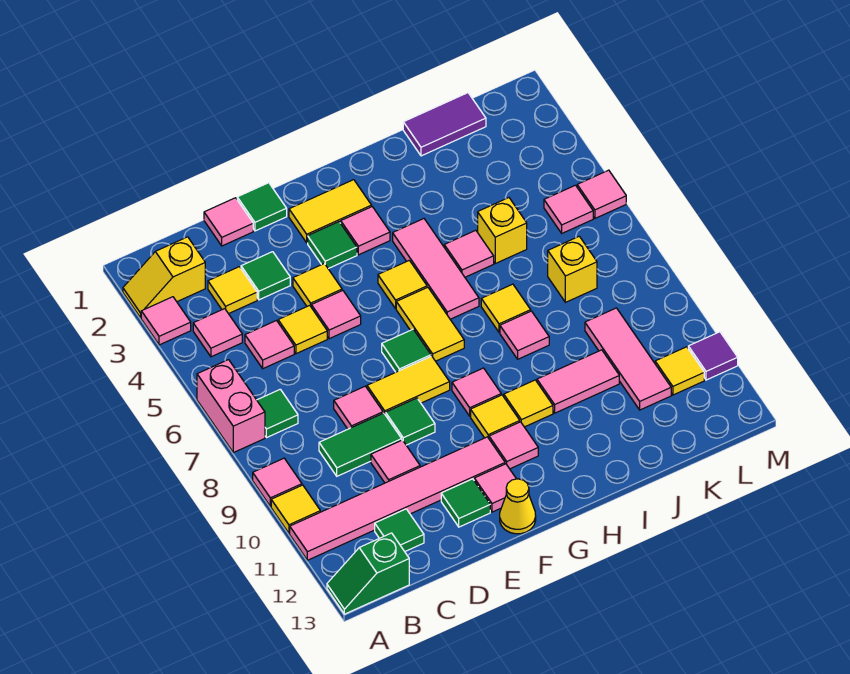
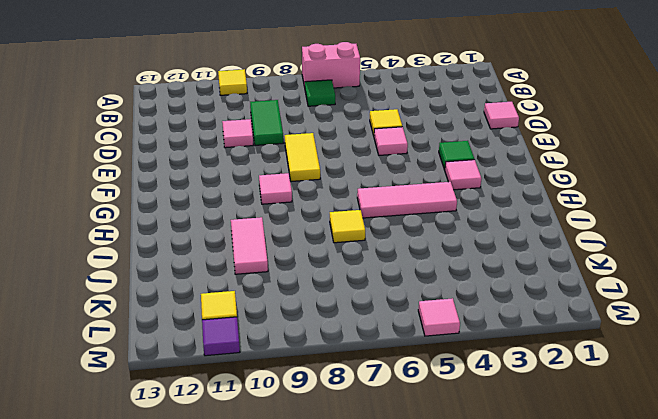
none -> yellow slope A2:B2 level 1 top B
none -> pink tile A3 level 1
none -> pink tile A9 level 1
none -> pink tile A11:F11 level 1

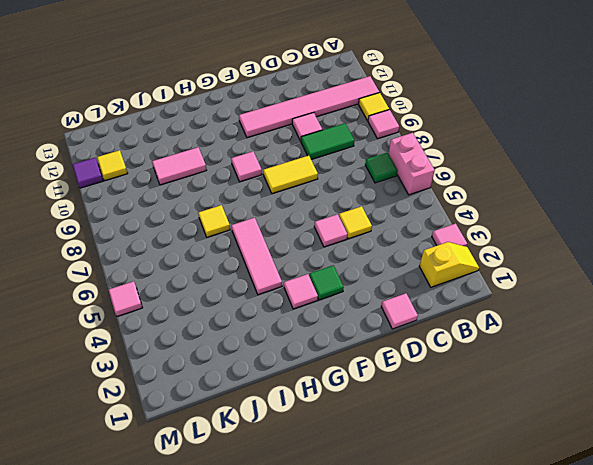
none -> green slope A13:B13 level 1 top B
none -> pink tile B4 level 1
none -> yellow tile C3 level 1
none -> pink tile C5 level 1

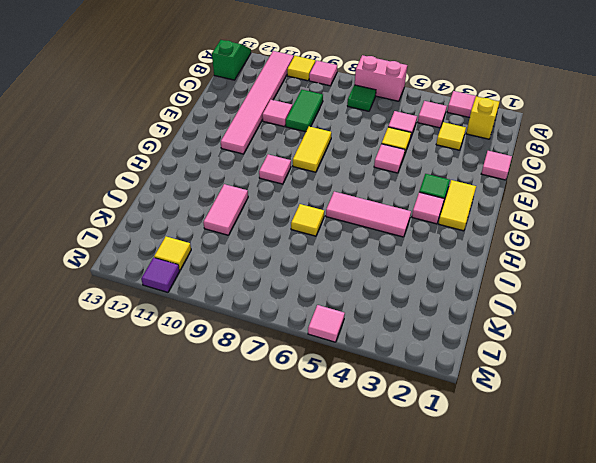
none -> green tile C12 level 1
none -> green tile D3 level 1
none -> pink tile D8 level 1
none -> green tile E1 level 1

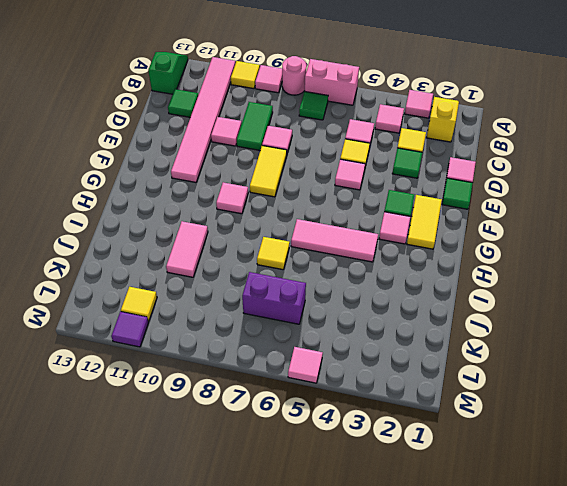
pink round brick A8 level 1 -> none
purple brick K6:K7 level 1 -> yellow brick K7 level 1
none -> yellow tile E4 level 1
none -> green tile E9 level 1
none -> green tile E12 level 1
none -> green tile F7 level 1

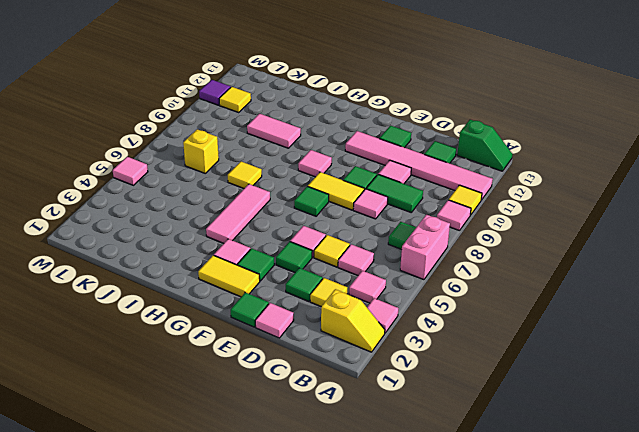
green tile E4 level 1 -> yellow tile E4 level 1
none -> pink tile F12 level 1
none -> yellow cone F13 level 1
none -> yellow tile G5 level 1
none -> yellow tile G6:G7 level 1

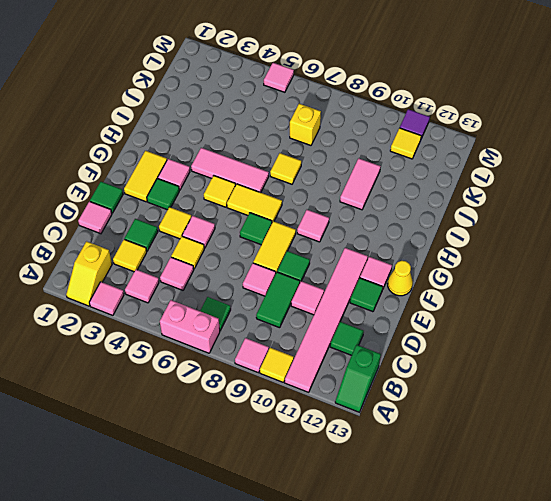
none -> yellow tile G10 level 1
none -> pink tile G11 level 1
none -> yellow tile H10 level 1
none -> pink tile I5 level 1

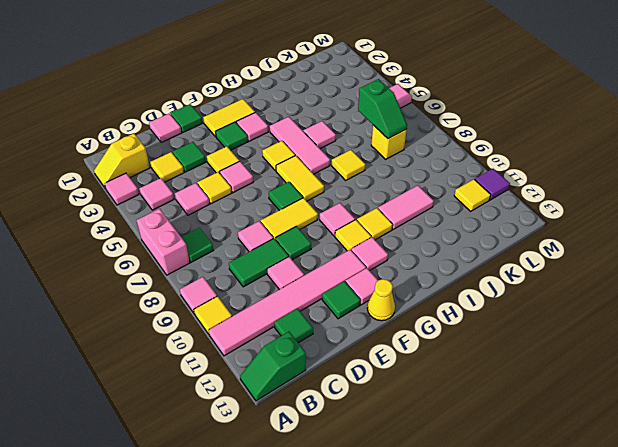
green slope K6:K7 level 2 top 6 -> none
none -> pink tile I8 level 1
none -> purple tile J1:K1 level 1
none -> yellow brick J5 level 1
none -> pink tile K9:K11 level 1

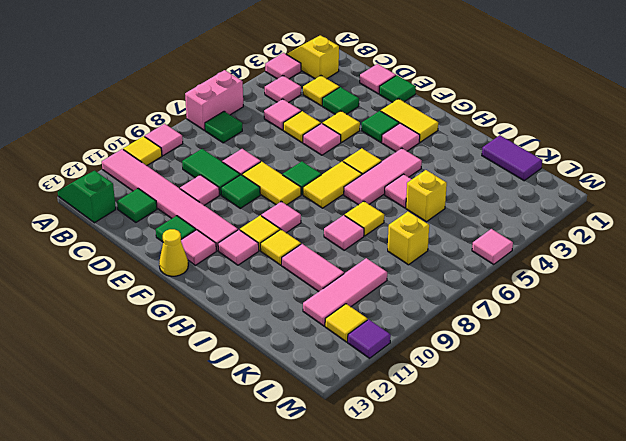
none -> pink tile L5 level 1

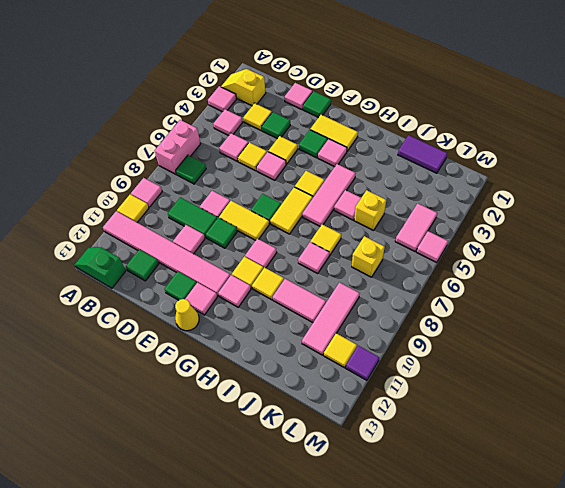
pink tile L4:L5 level 1 -> pink tile L5 level 1

